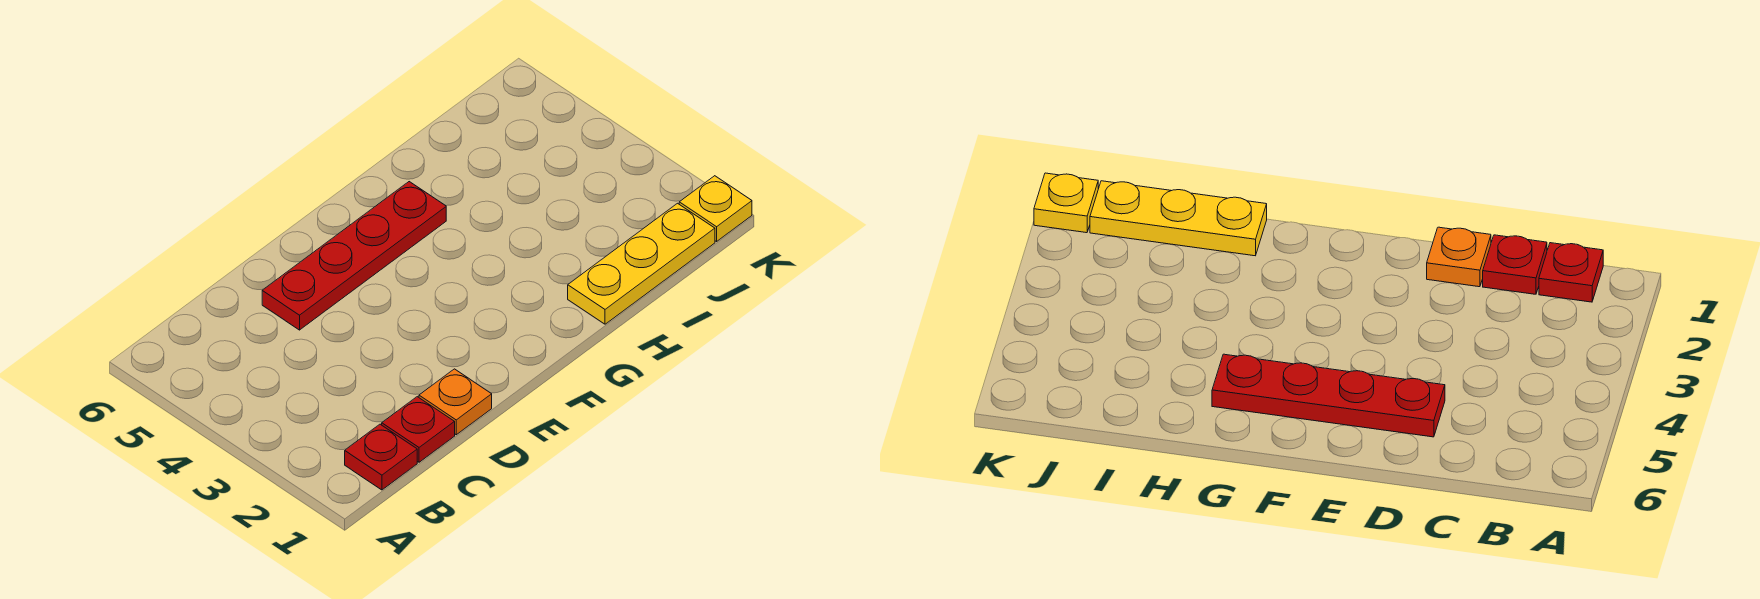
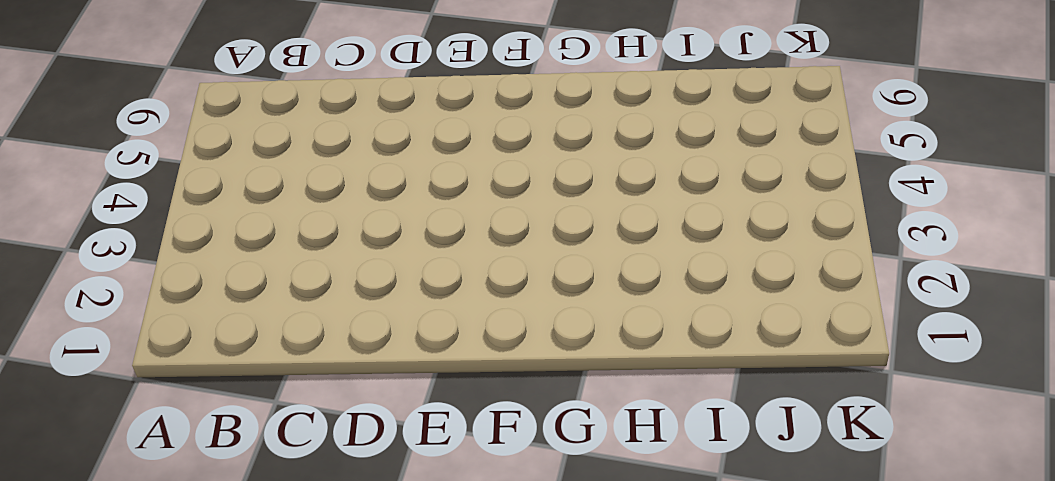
none -> red plate B1 level 1
none -> red plate C1 level 1

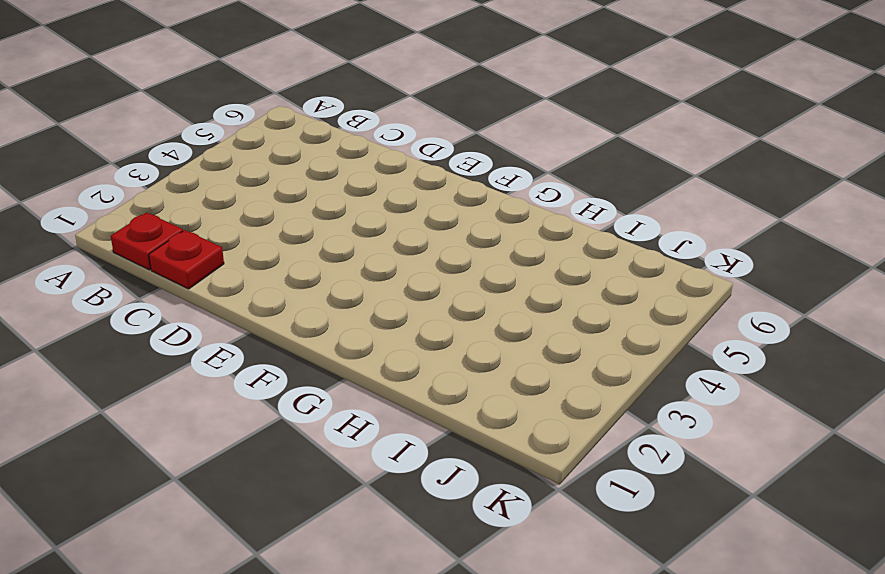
none -> orange plate D1 level 1
none -> red plate D5:G5 level 1

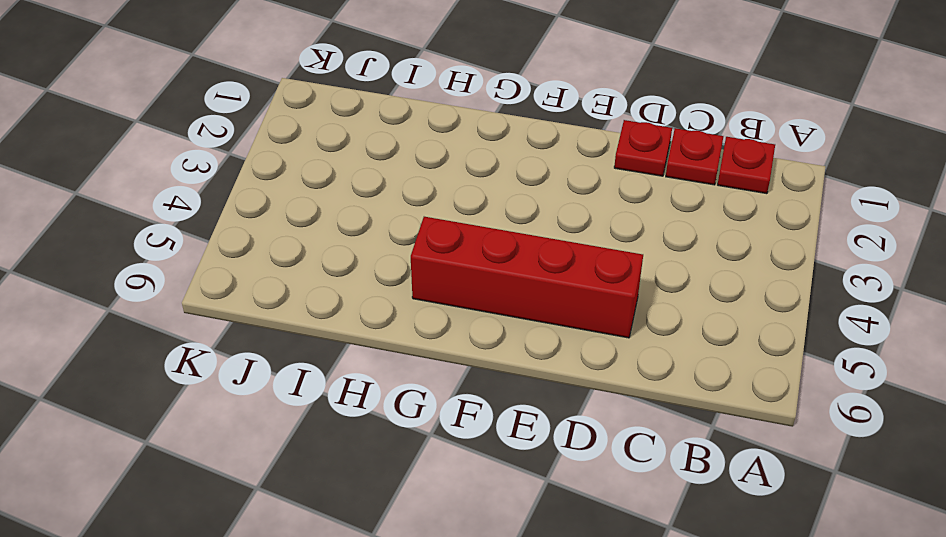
red plate D1 level 1 -> orange plate D1 level 1
red brick D5:G5 level 1 -> red plate D5:G5 level 1
none -> yellow plate H1:J1 level 1
none -> yellow plate K1 level 1

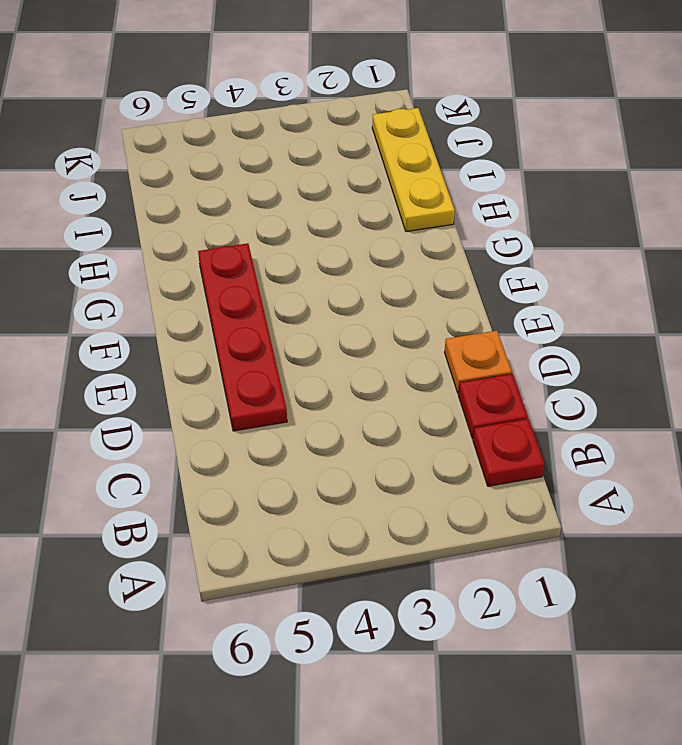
none -> yellow plate K1 level 1

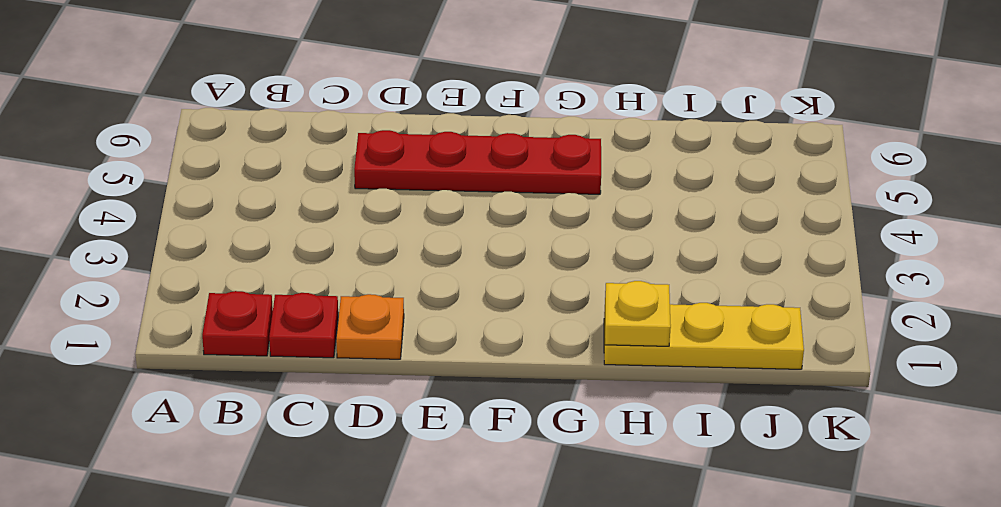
yellow plate H1 level 2 -> yellow plate K1 level 1

